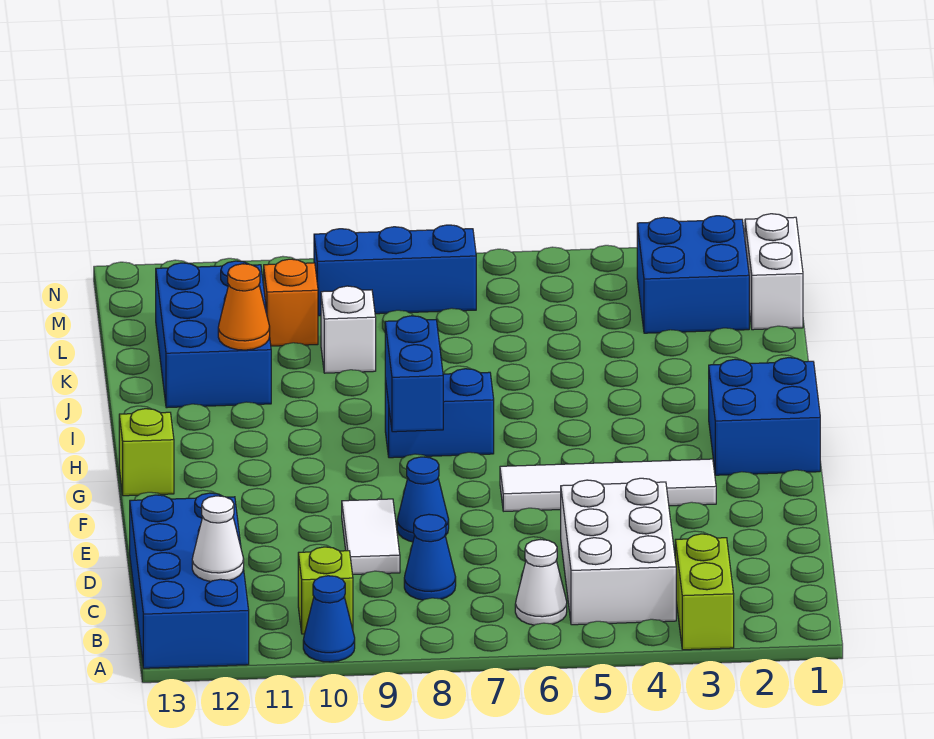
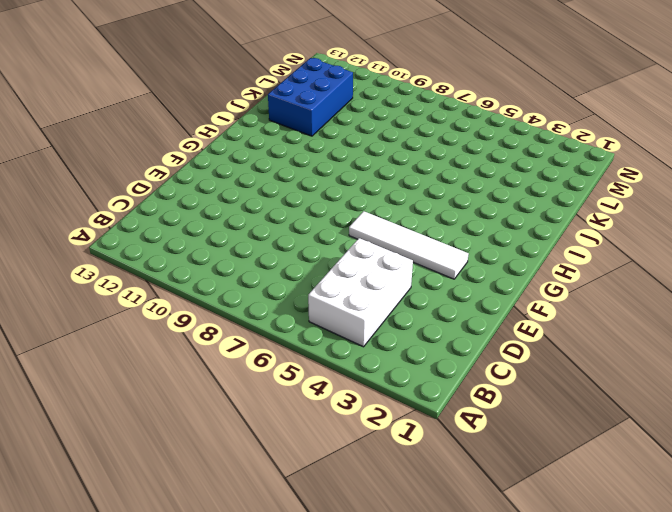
none -> lime brick A3:B3 level 1
none -> blue cone A10 level 1
none -> blue brick A12:D13 level 1

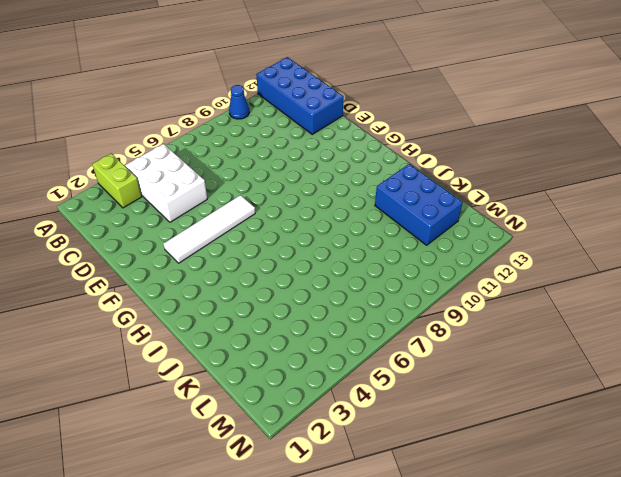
none -> white cone B6 level 1
none -> lime brick B10 level 1
none -> blue cone C8 level 1

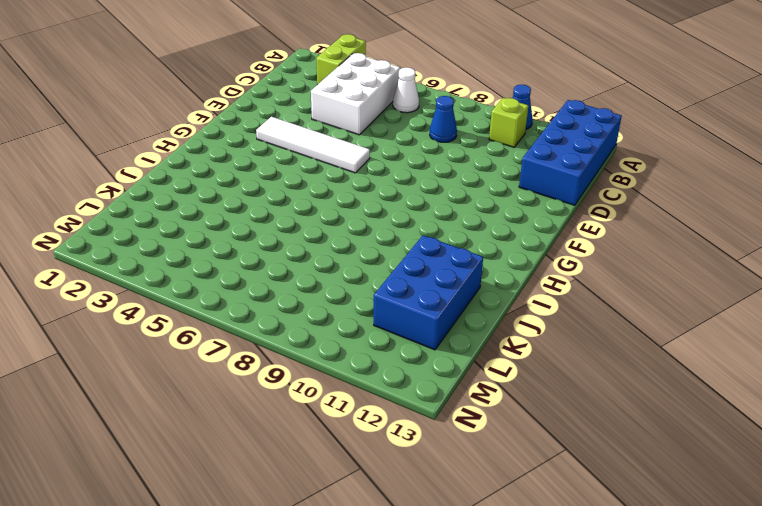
none -> white tile D9:E9 level 1
none -> blue cone E8 level 1
none -> blue brick G1:H2 level 1

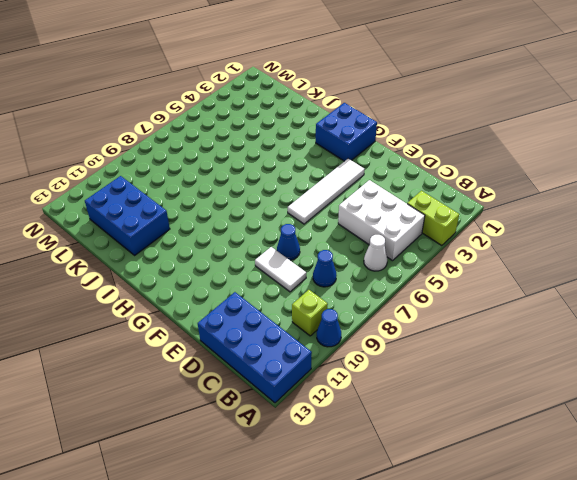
none -> lime brick G13 level 1
none -> blue brick H7:H8 level 1
none -> white brick K9 level 1

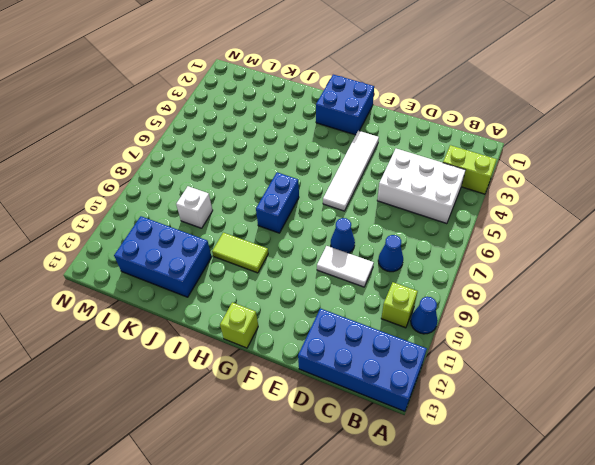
lime tile H10:I10 level 1 -> none
none -> white cone B6 level 1
none -> white brick L1:M1 level 1
none -> blue brick L2:M3 level 1

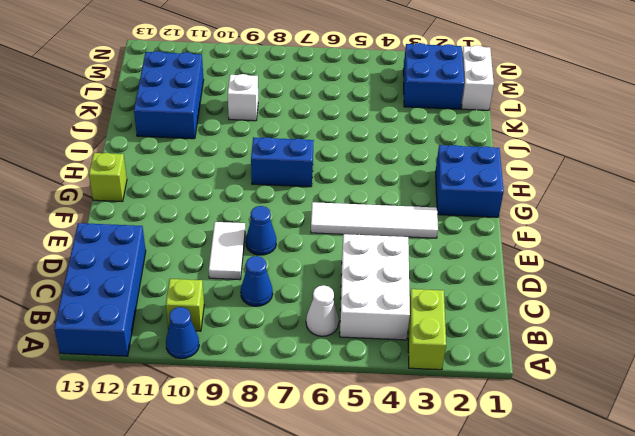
none -> orange brick L10 level 1
none -> blue brick M7:M9 level 1
none -> white cone B12 level 2

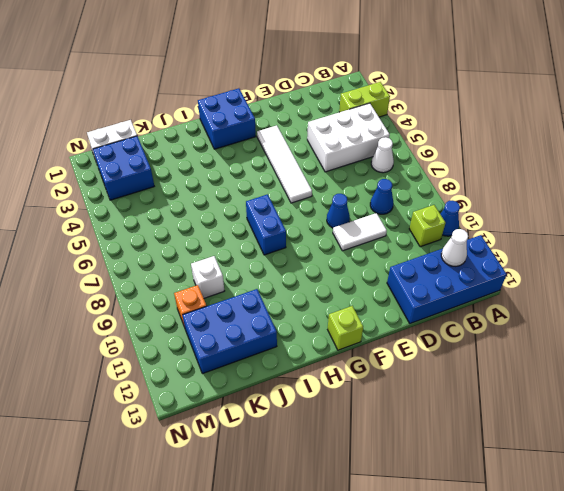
none -> blue brick M7:M9 level 1
none -> blue brick G8:H8 level 2
none -> orange cone J11 level 2

